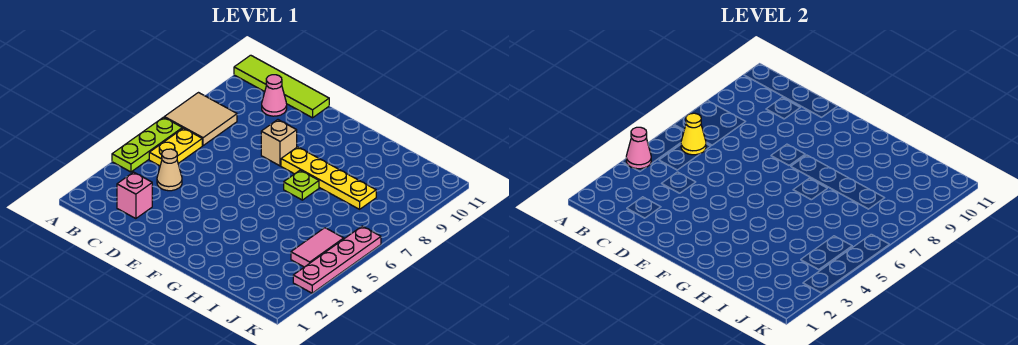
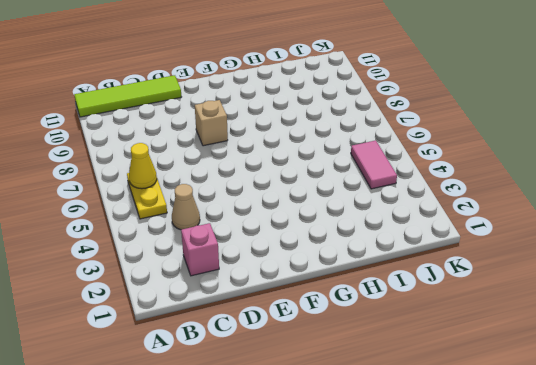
none -> lime plate A4:A6 level 1
none -> tan tile A7:B8 level 1
none -> pink cone C10 level 1

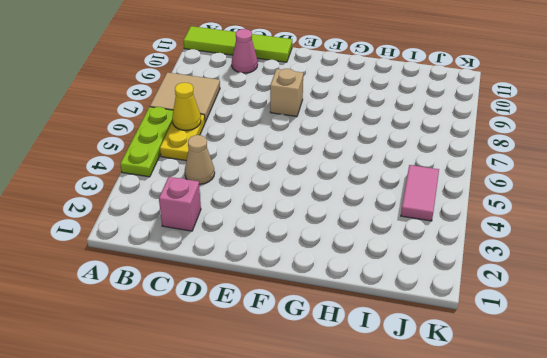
none -> yellow plate F8:I8 level 1
none -> lime plate G7 level 1
none -> pink plate K3:K6 level 1

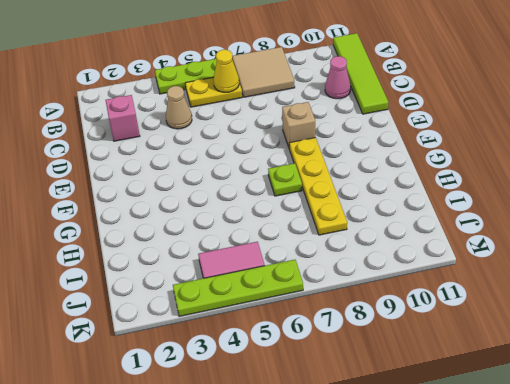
lime plate K3:K6 level 1 -> pink plate K3:K6 level 1
none -> pink cone A4 level 2

